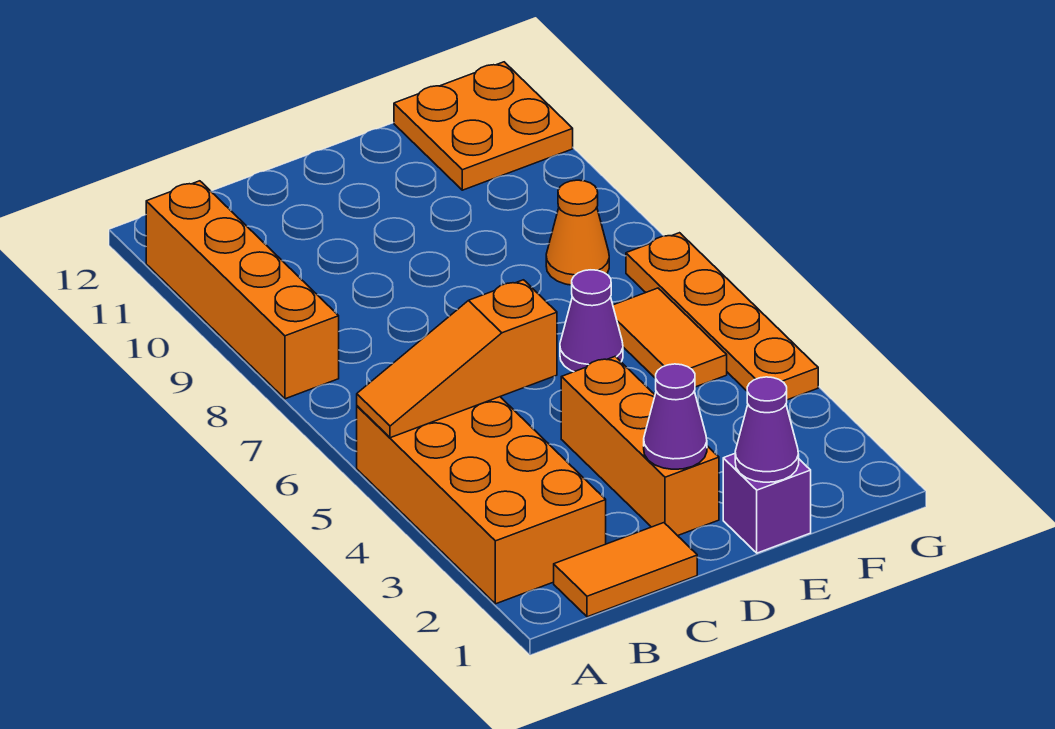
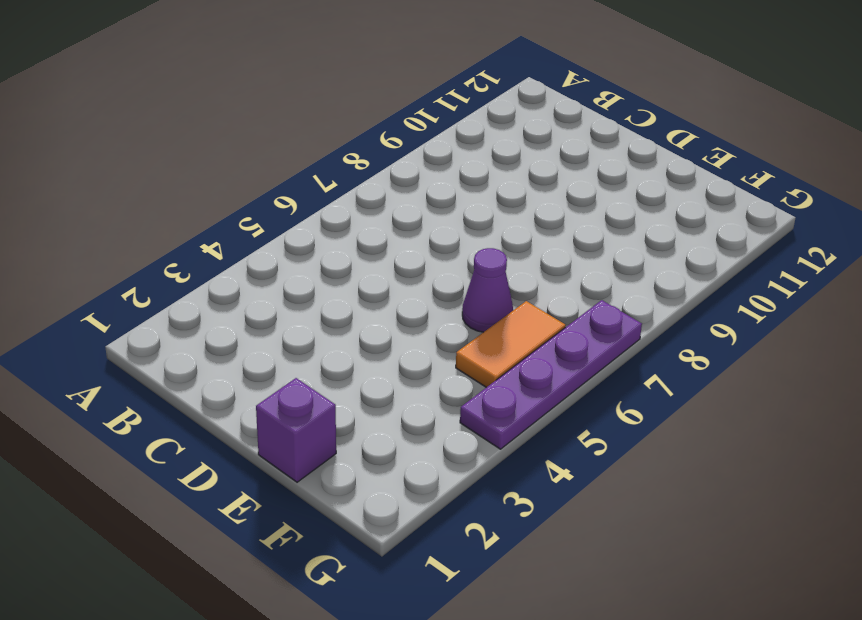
purple plate G4:G7 level 1 -> orange plate G4:G7 level 1
none -> orange brick A2:B5 level 1
none -> orange brick A8:A11 level 1
none -> orange tile B1:C1 level 1

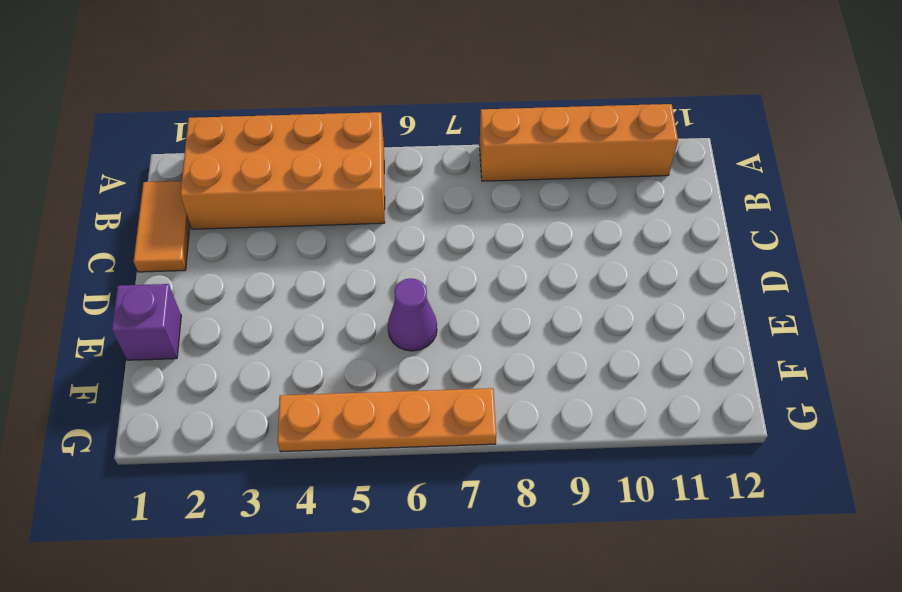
none -> orange brick D2:D4 level 1
none -> orange tile F5:F6 level 1
none -> orange cone F8 level 1

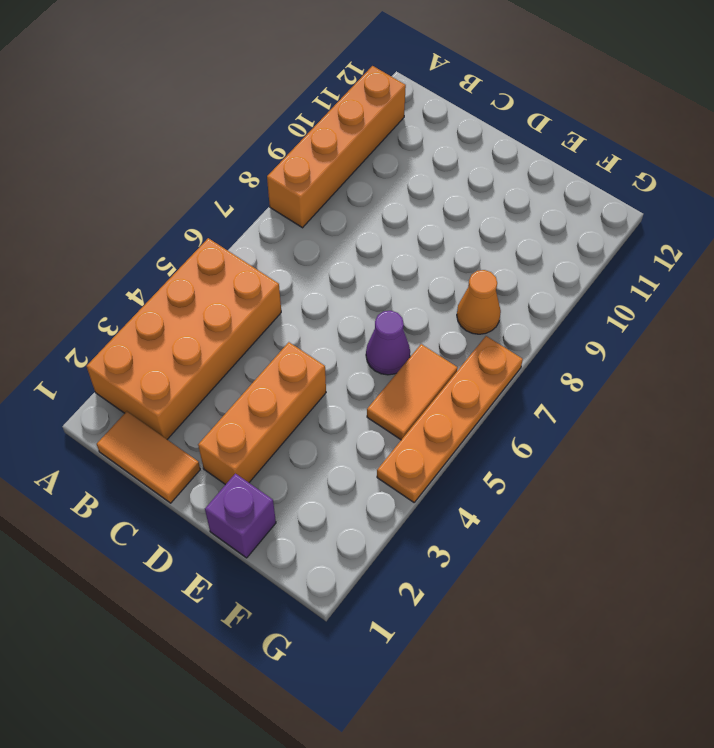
none -> orange plate F11:G12 level 1
none -> orange slope A5:C5 level 2 top C
none -> purple cone D2 level 2

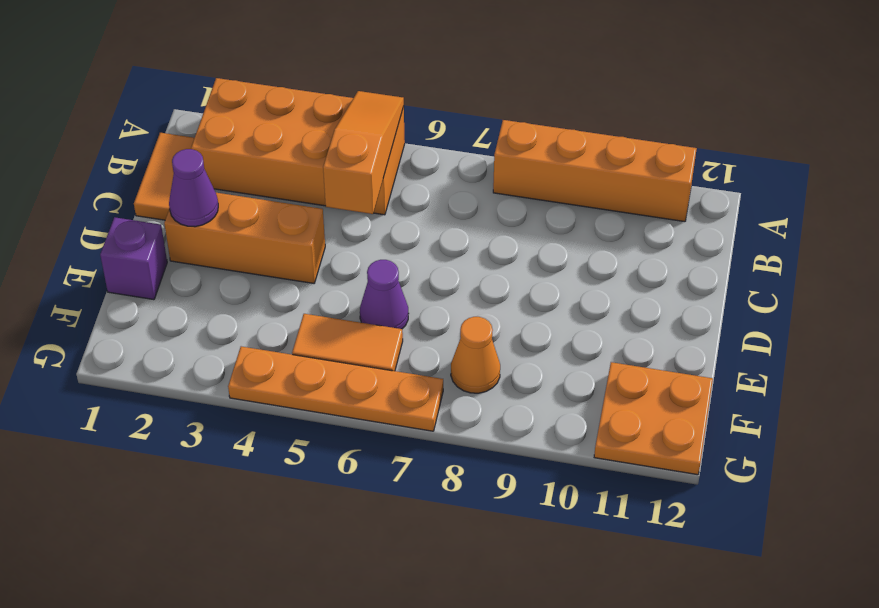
none -> purple cone E1 level 2

